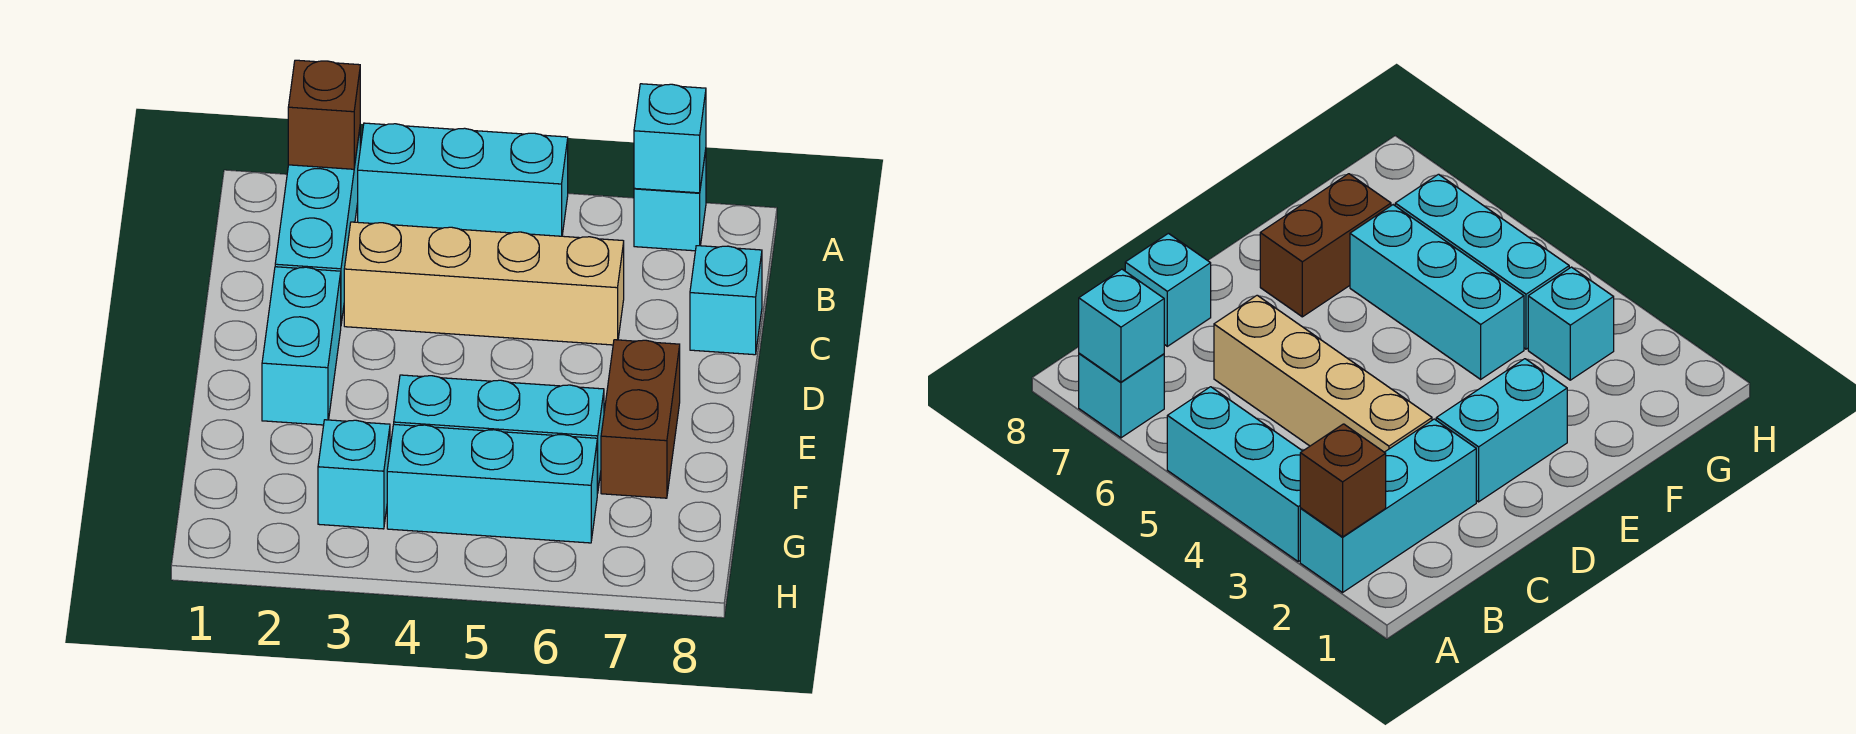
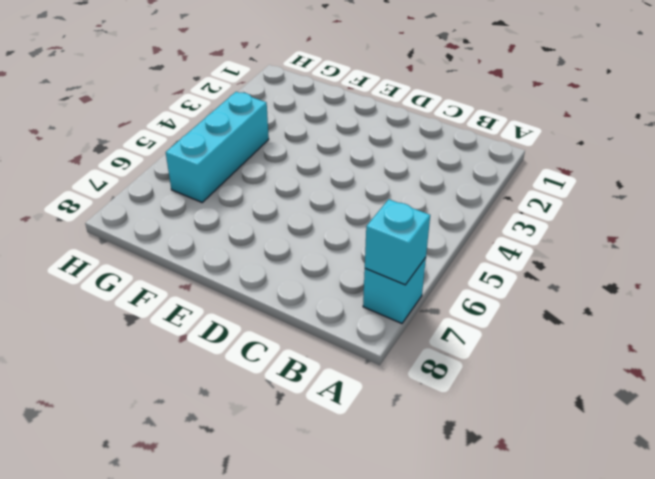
none -> cyan brick A2:C2 level 1
none -> cyan brick A3:A5 level 1
none -> tan brick C3:C6 level 1

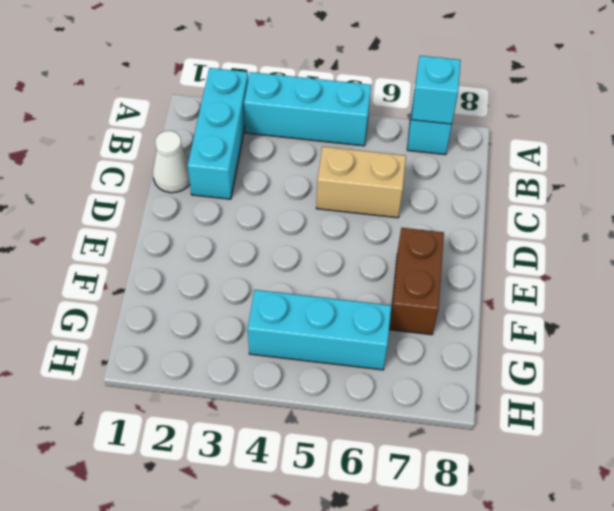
white cone C1 level 1 -> none
tan brick C5:C6 level 1 -> tan brick C3:C6 level 1
none -> cyan brick C8 level 1
none -> cyan brick D2:E2 level 1
none -> cyan brick F4:F6 level 1

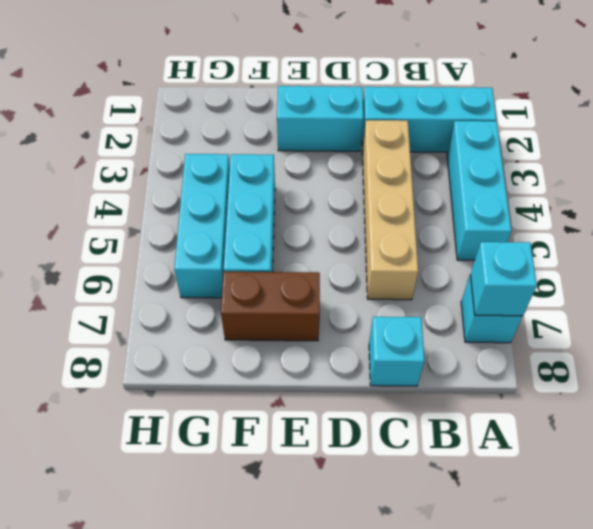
none -> cyan brick G3 level 1
none -> brown brick A2 level 2

